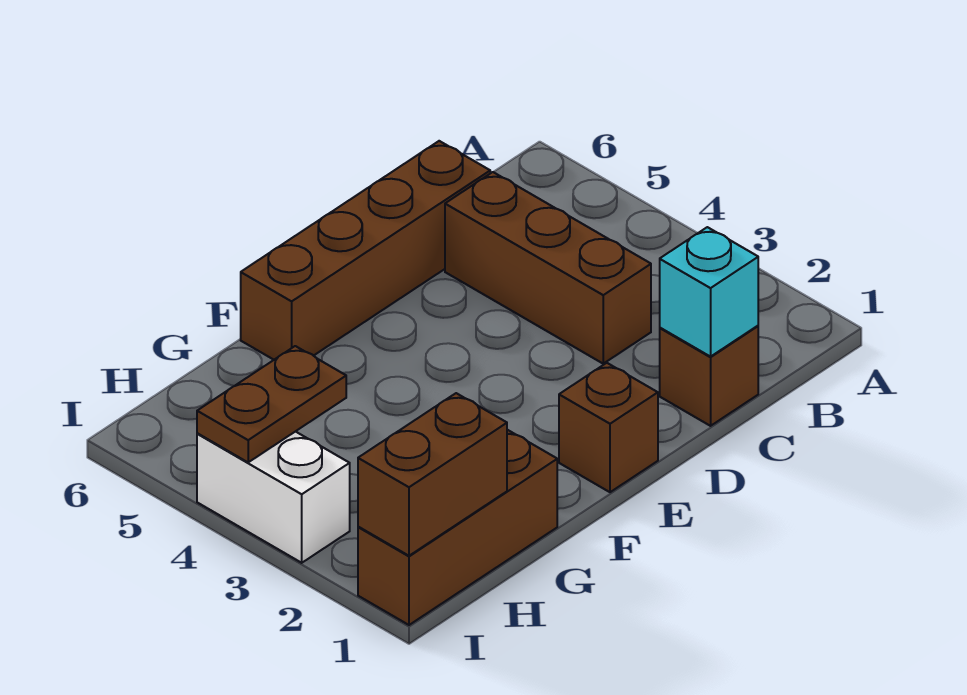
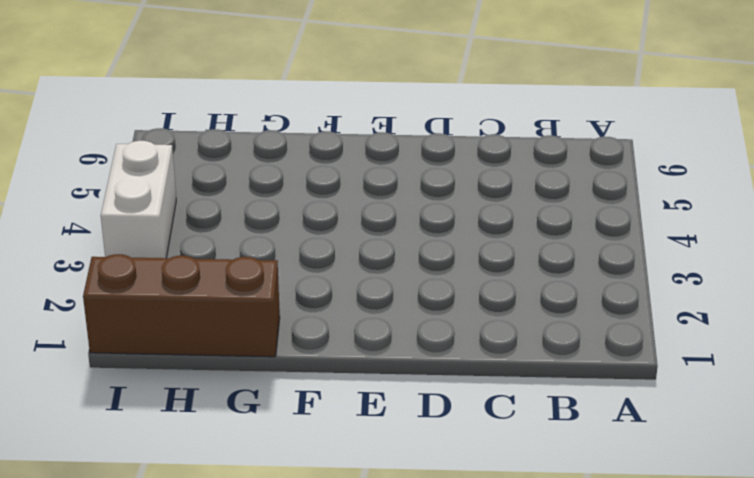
none -> brown brick C1 level 1
none -> brown brick C3:C5 level 1

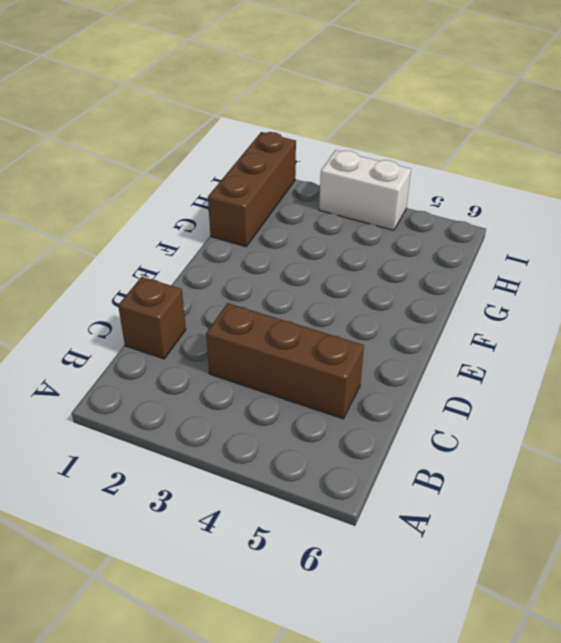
none -> brown brick C6:F6 level 1
none -> brown brick E1 level 1

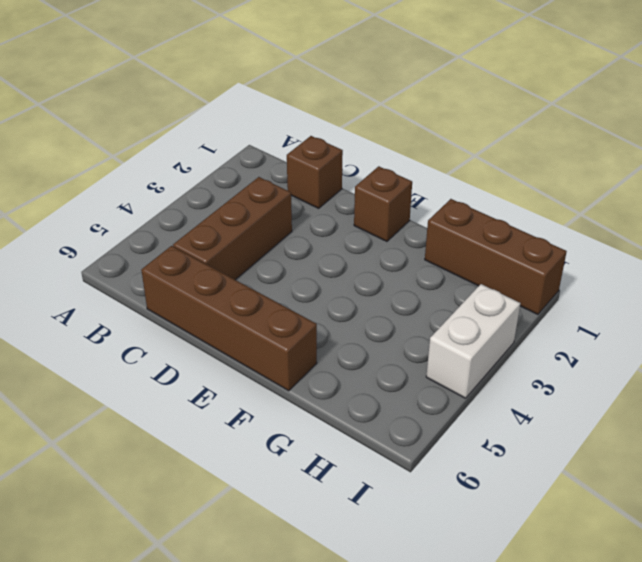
none -> cyan brick C1 level 2
none -> brown brick H1:I1 level 2

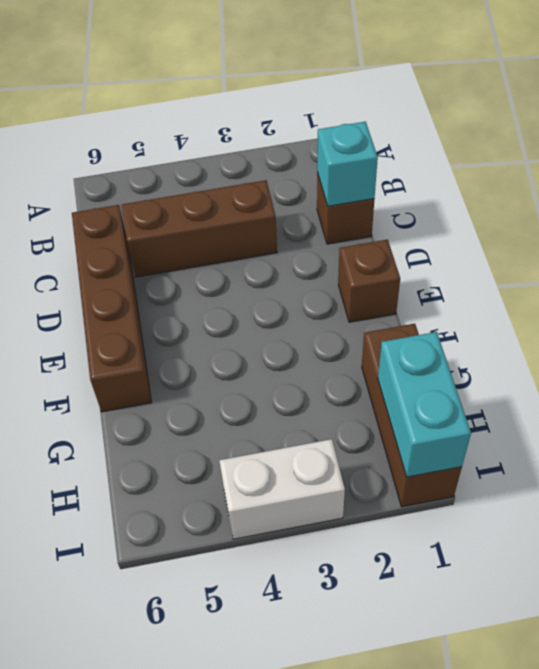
cyan brick H1:I1 level 2 -> brown brick H1:I1 level 2
none -> brown plate H4:I4 level 2

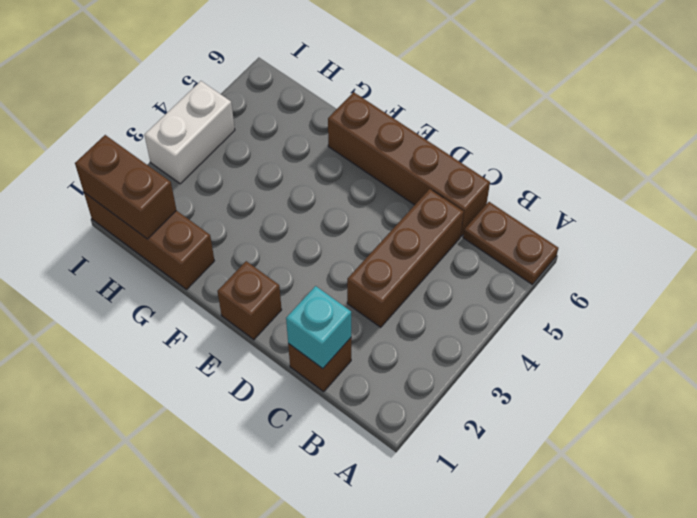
brown plate A6:B6 level 1 -> brown plate H4:I4 level 2

